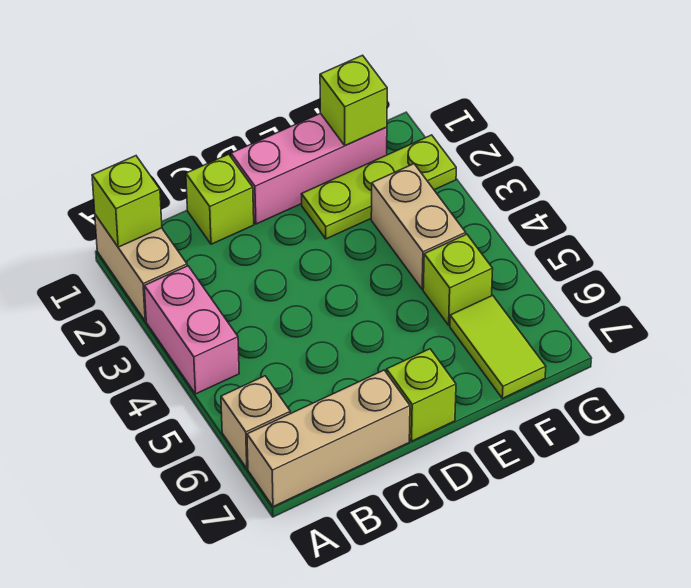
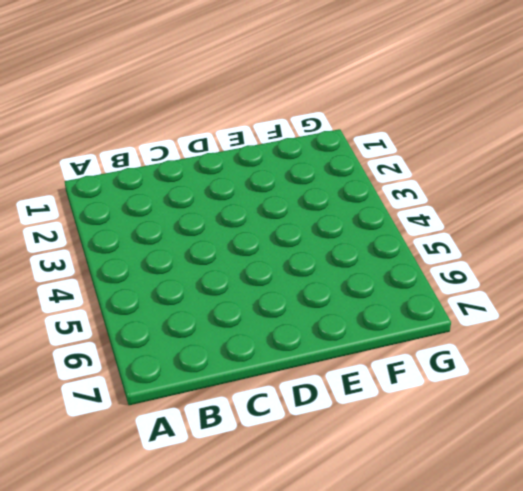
none -> tan brick A1:A2 level 1
none -> pink brick A3:A4 level 1
none -> tan brick A6 level 1

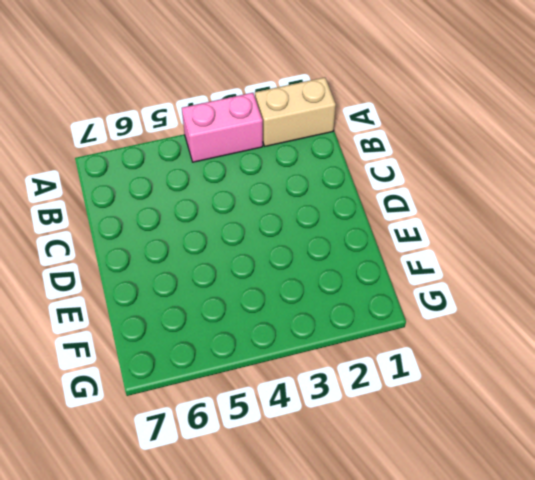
none -> tan brick A6 level 1
none -> tan brick A7:C7 level 1
none -> lime brick C1 level 1

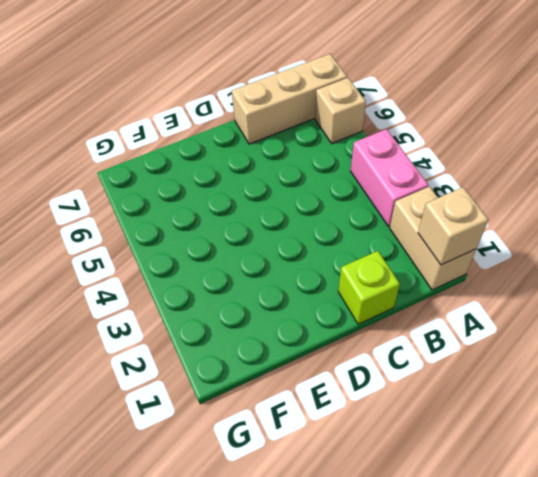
tan brick A1 level 2 -> lime brick A1 level 2
none -> pink brick D1:F1 level 1
none -> lime brick D7 level 1
none -> lime plate E2:G2 level 1

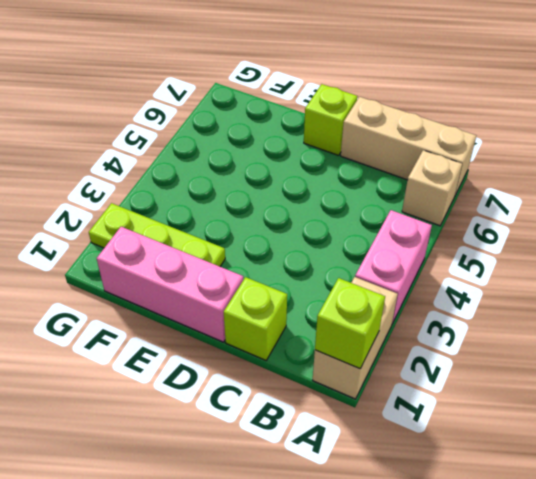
none -> tan brick F3:F4 level 1
none -> lime brick F5 level 1
none -> lime tile F6:F7 level 1

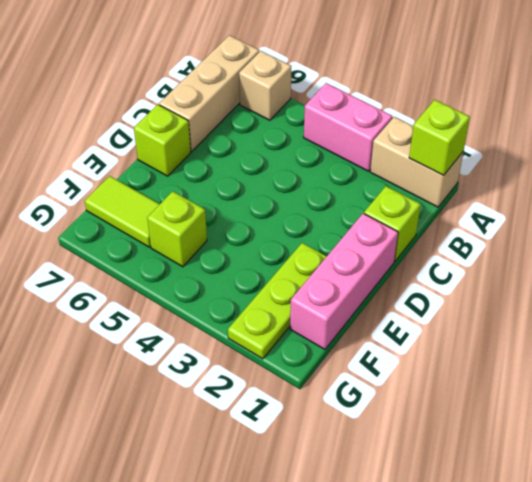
none -> tan brick F3:F4 level 1
none -> lime brick F1 level 2

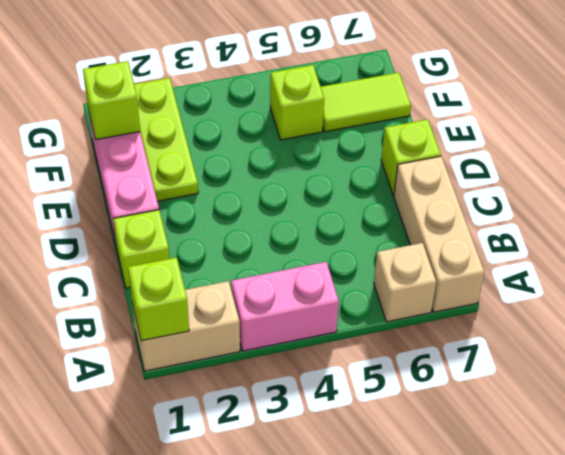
none -> tan brick F3:F4 level 1

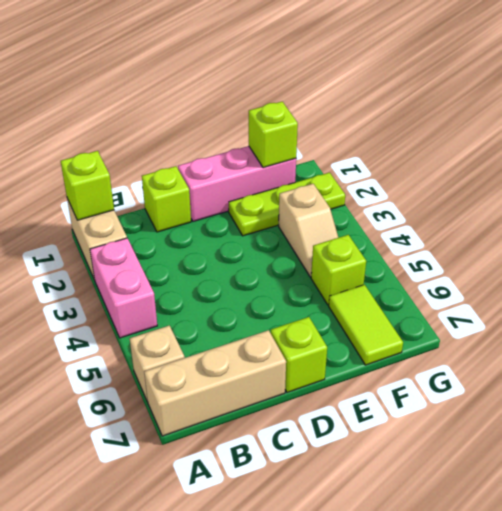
tan slope F3:F4 level 1 top 3 -> tan brick F3:F4 level 1

